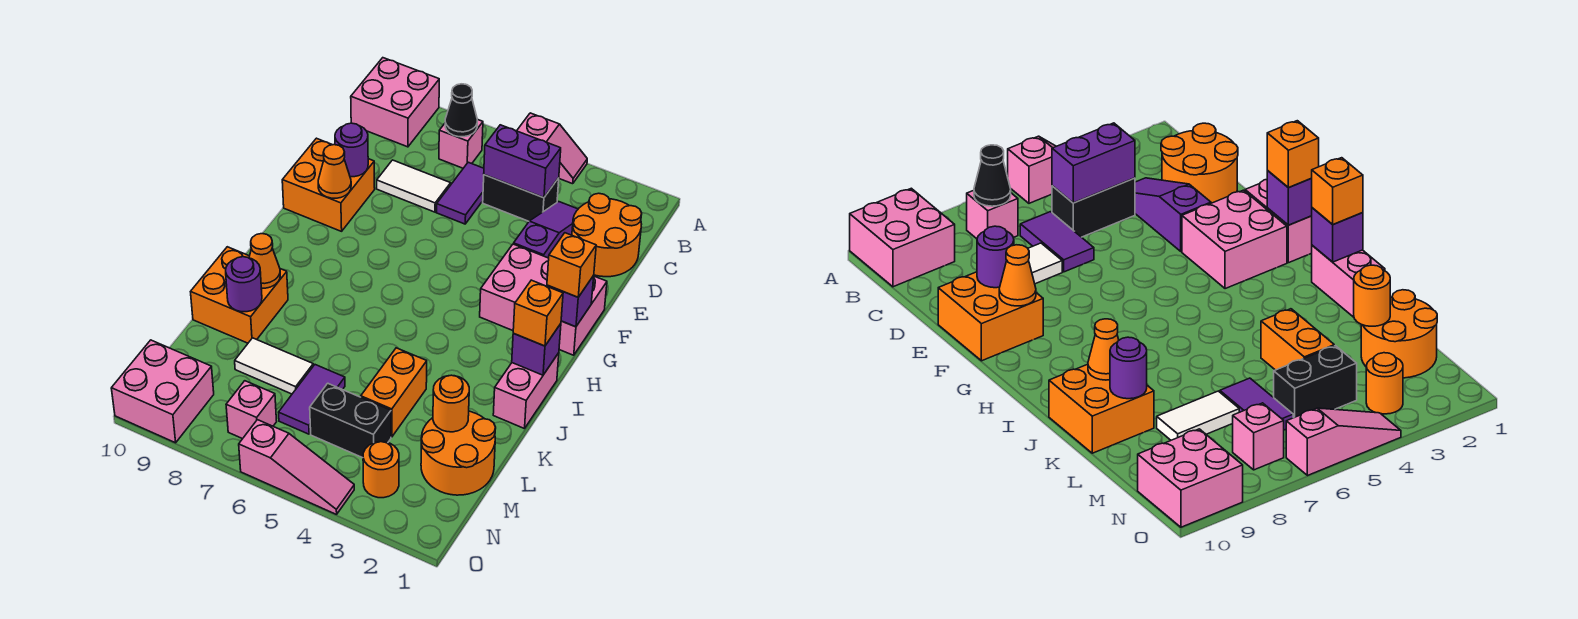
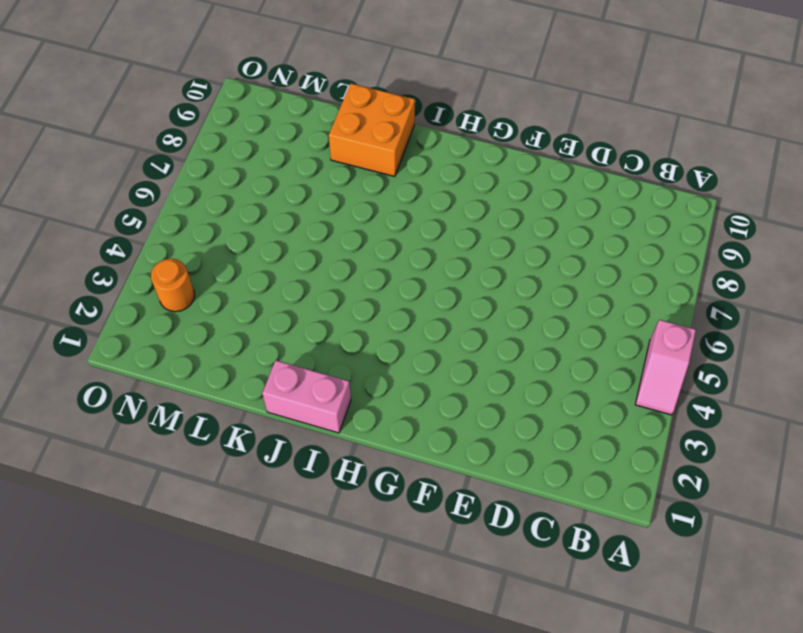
none -> pink brick A9:B10 level 1
none -> pink brick B7 level 1
none -> orange round brick C1:D2 level 1
none -> purple slope C3:E3 level 1 top E

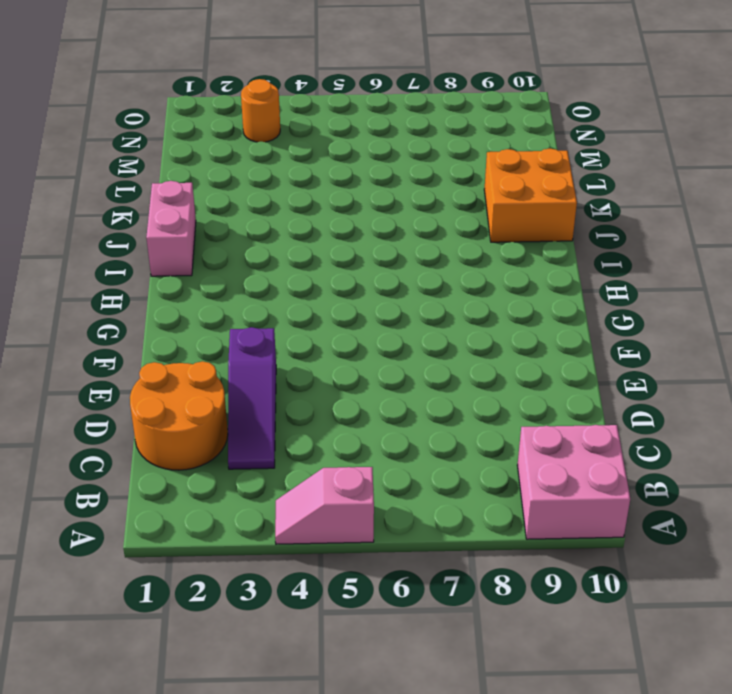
none -> pink brick B7 level 1
none -> black brick C4:C5 level 1
none -> purple tile C6:D6 level 1
none -> white tile D7:D8 level 1

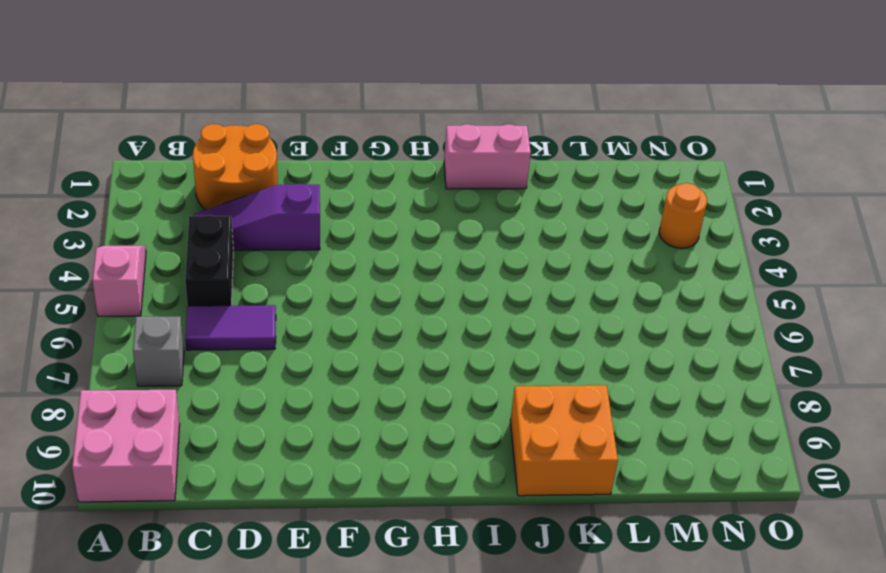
grey brick B7 level 1 -> pink brick B7 level 1
none -> white tile D7:D8 level 1
none -> orange brick E9:F10 level 1
none -> pink brick F1:G1 level 1
none -> pink brick F2:G3 level 1

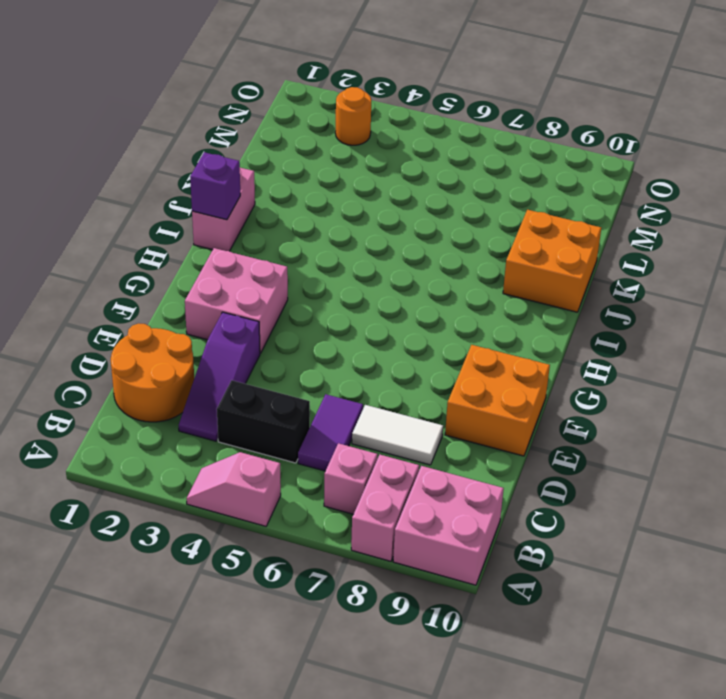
pink brick A8:B8 level 1 -> pink brick F1:G1 level 1
none -> orange brick K4:L4 level 1
none -> orange round brick L1:M2 level 1
none -> purple tile L6:M6 level 1
none -> white tile L7:L8 level 1

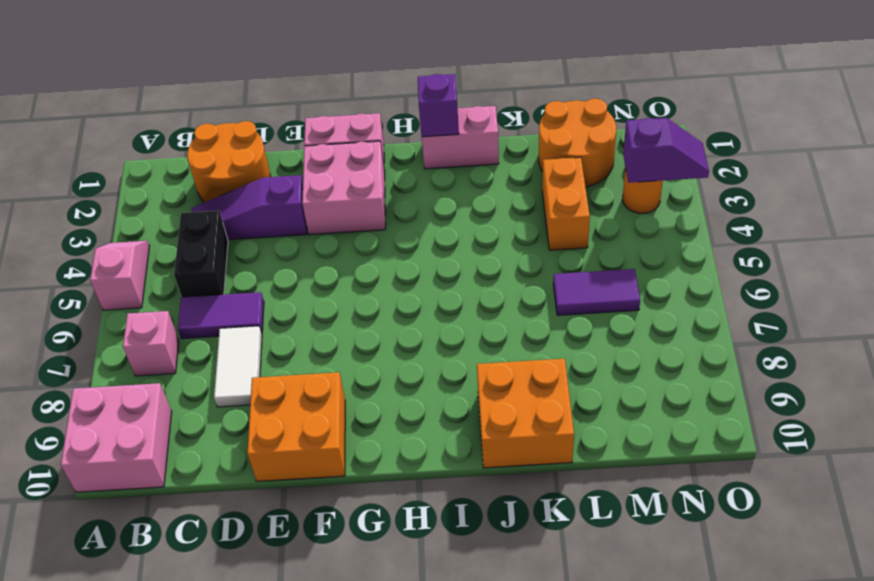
orange brick L3:L4 level 1 -> orange brick K4:L4 level 1
purple slope N3:O3 level 2 top N -> none
none -> white tile L7:L8 level 1
none -> black brick M4:M5 level 1
none -> pink brick N7 level 1
none -> pink brick N9:O10 level 1

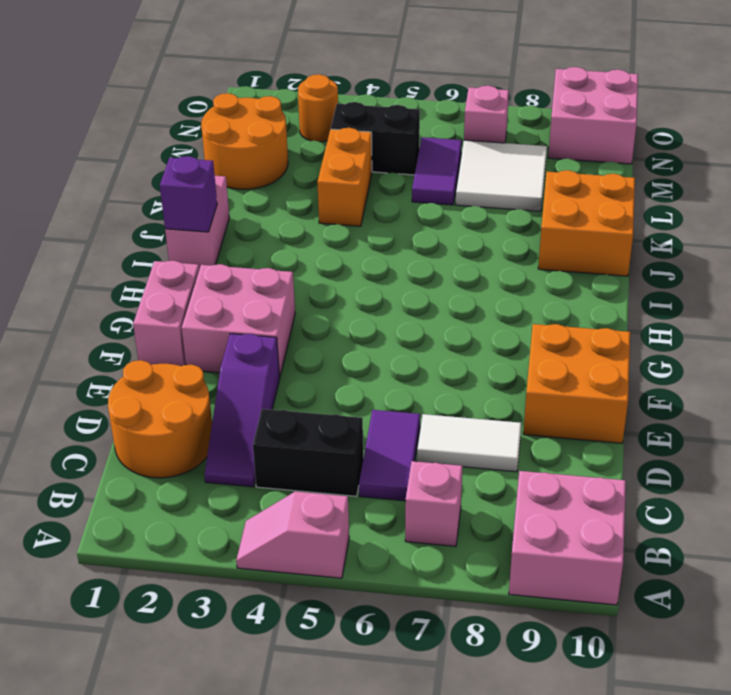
white tile L7:M8 level 1 -> white tile L7:L8 level 1
none -> pink slope O4:O6 level 1 top 6
none -> black cone B7 level 2
none -> purple brick C4:C5 level 2
none -> purple round brick E9 level 2

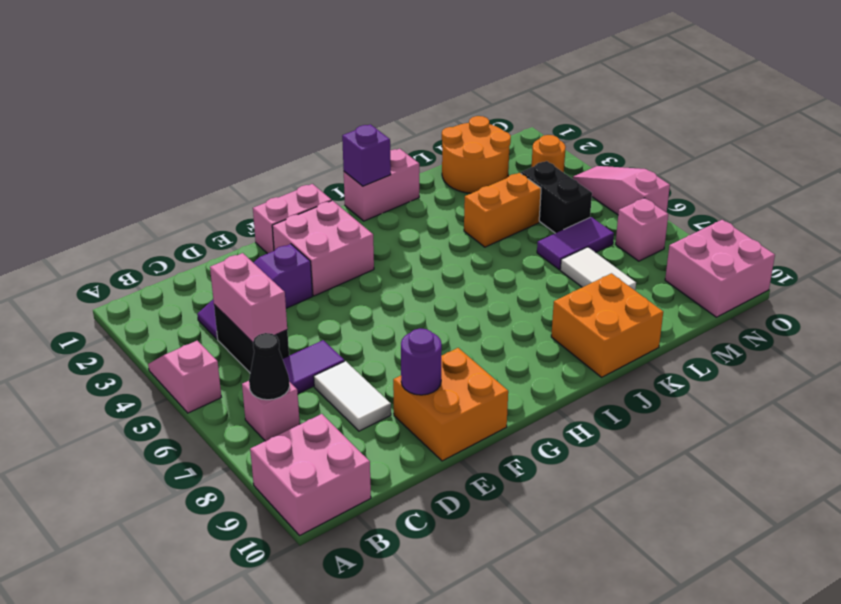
pink brick C4:C5 level 2 -> purple brick C4:C5 level 2
none -> orange round brick C1:D2 level 1
none -> orange cone F9 level 2
none -> purple brick G1 level 2
none -> orange cone J9 level 2

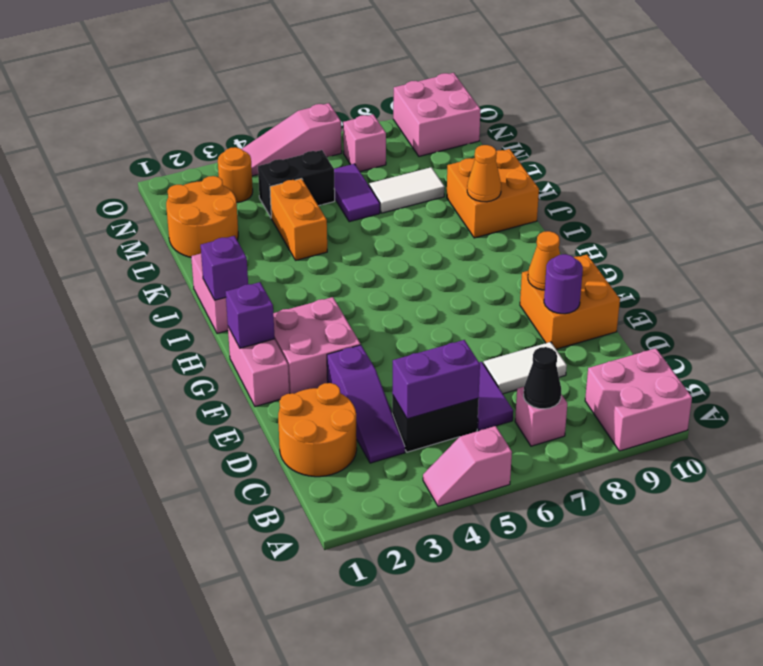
none -> purple round brick K9 level 2
none -> orange round brick L2 level 2
none -> orange brick G1 level 3
none -> orange brick I1 level 3

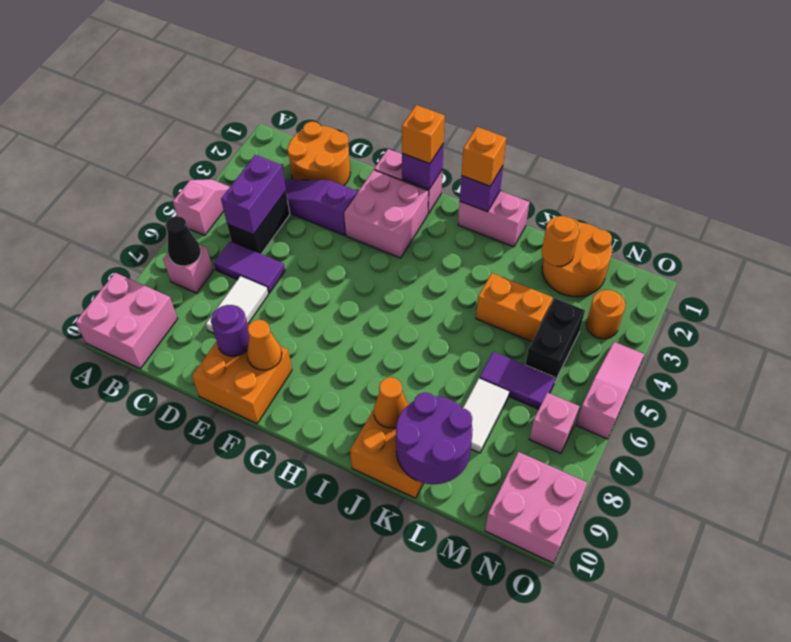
purple round brick K9:L10 level 2 -> purple round brick K9 level 2

